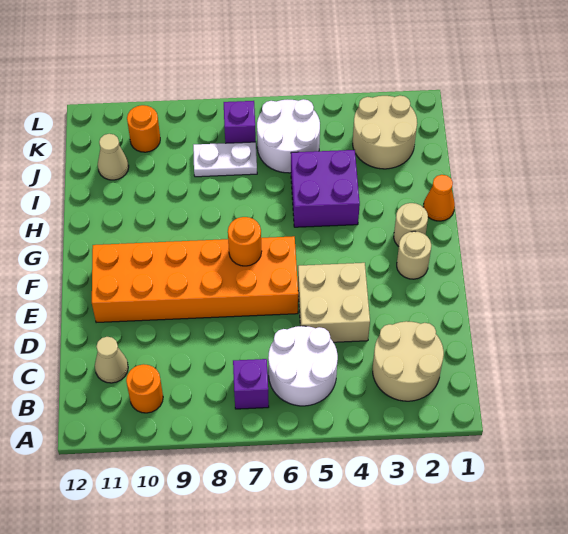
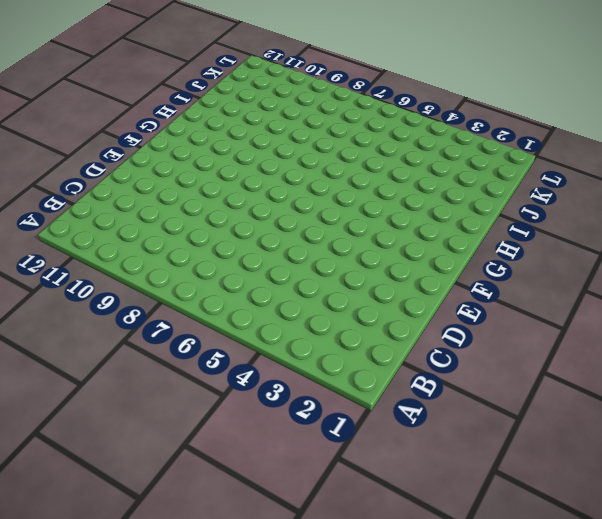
none -> tan round brick B2:C3 level 1
none -> white round brick B5:C6 level 1
none -> purple brick B7 level 1

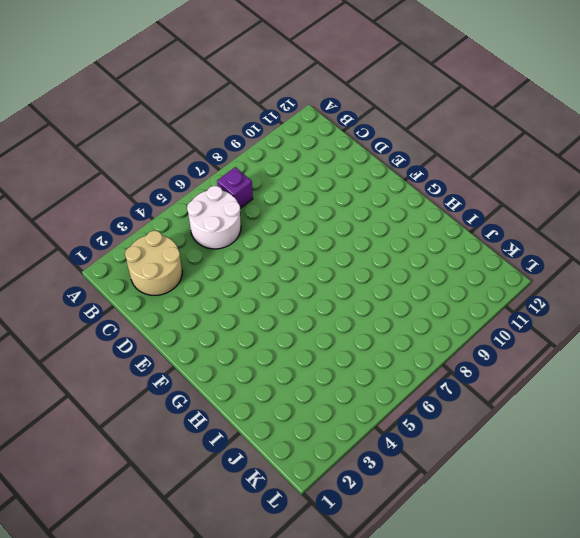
none -> orange round brick B10 level 1
none -> tan cone C11 level 1
none -> tan brick D4:E5 level 1

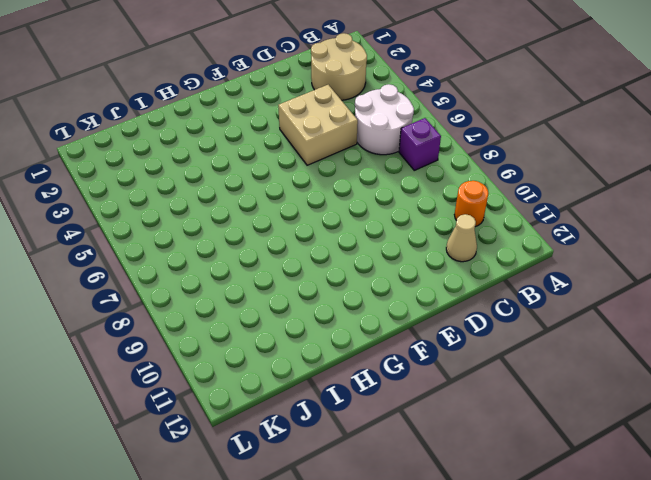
none -> orange brick E6:F11 level 1
none -> tan round brick F2 level 1
none -> tan round brick G2 level 1

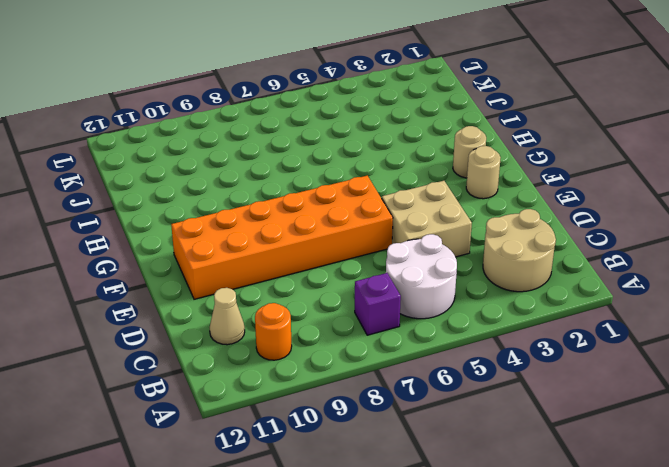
none -> orange cone H1 level 1
none -> purple brick H4:I5 level 1
none -> tan round brick J2:K3 level 1

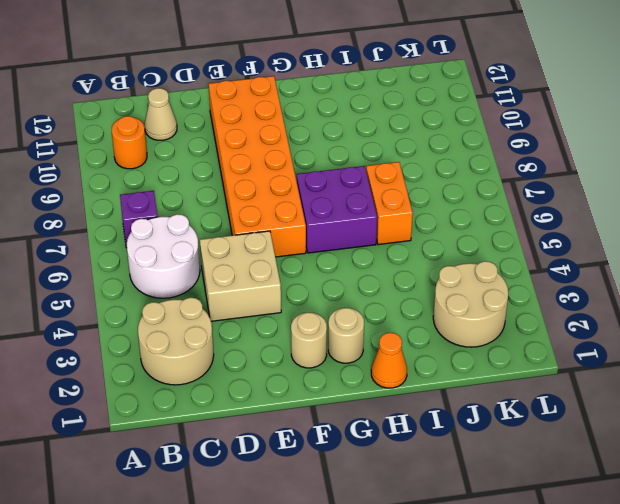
purple brick G6:H7 level 1 -> purple brick H4:I5 level 1
orange brick I6:I7 level 1 -> none
none -> white round brick J5:K6 level 1
none -> white plate J7:J8 level 1
none -> tan cone J11 level 1

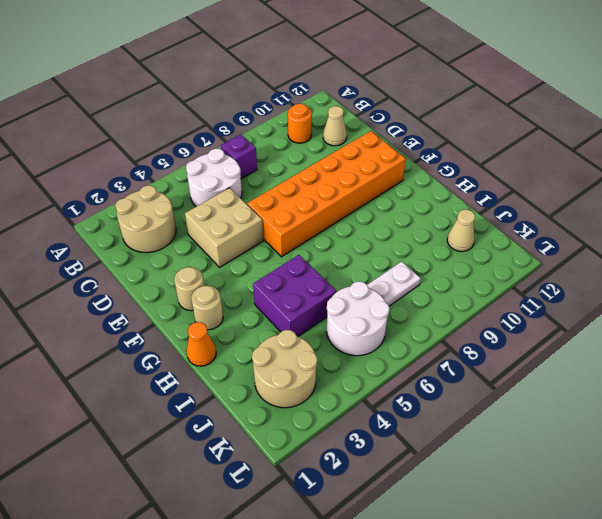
none -> purple brick K7 level 1
none -> orange round brick K10 level 1
none -> orange round brick F7 level 2

